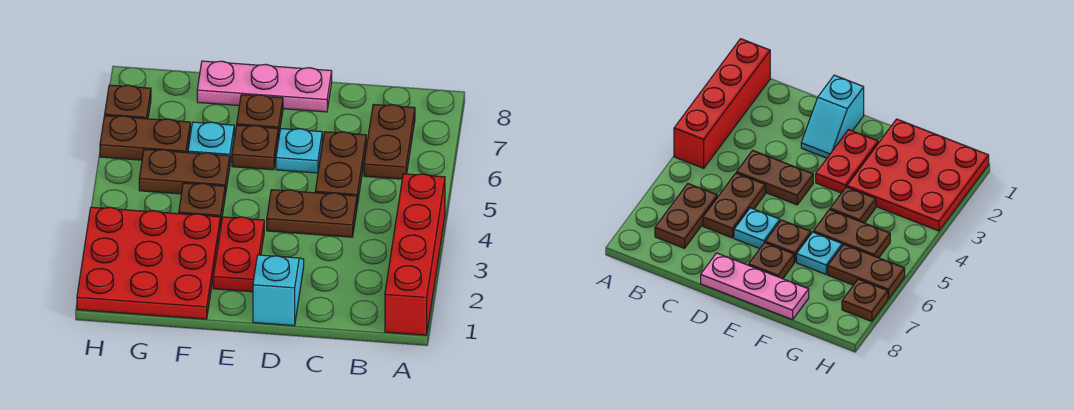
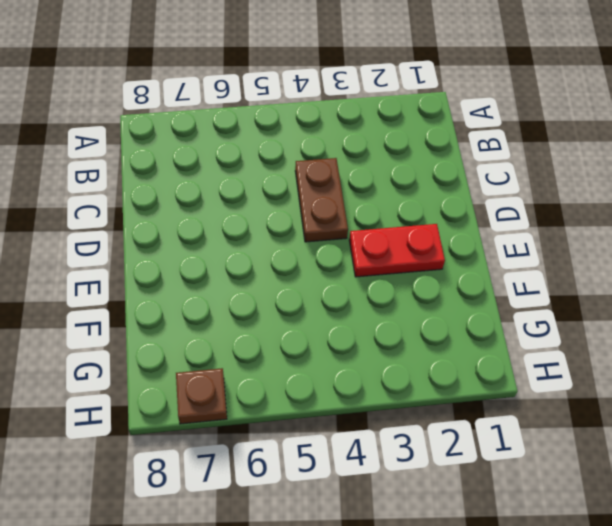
none -> red brick A1:A4 level 1
none -> brown plate B6:B7 level 1
none -> brown plate C5:C6 level 1

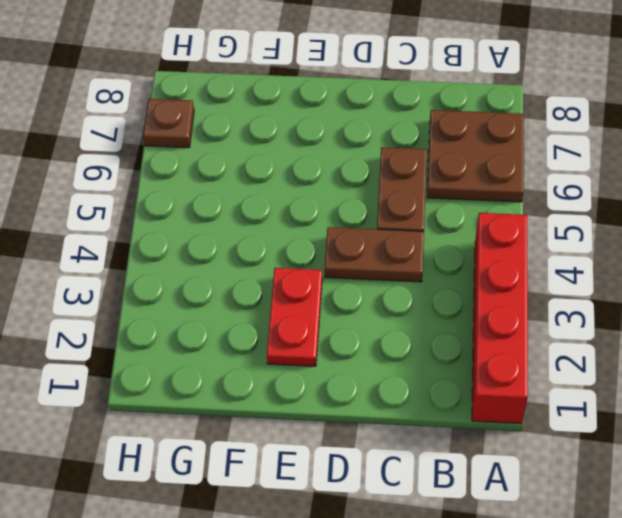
brown plate A6:B7 level 1 -> brown plate B6:B7 level 1
none -> cyan slope D1:D2 level 1 top 1
none -> cyan plate D6 level 1
none -> pink plate D8:F8 level 1

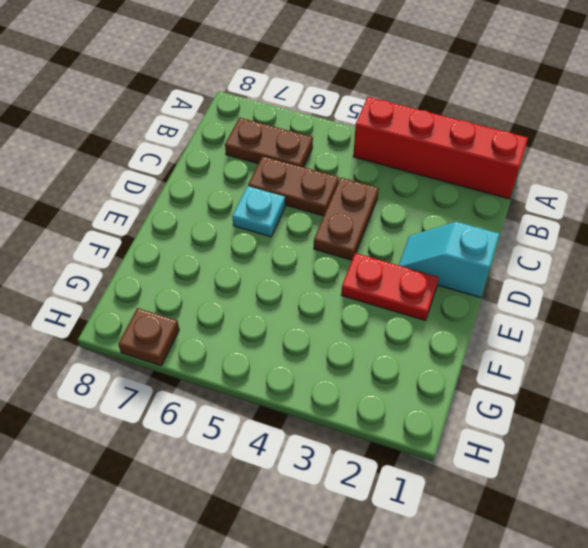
none -> pink plate D8:F8 level 1
none -> brown plate E6 level 1
none -> brown plate E7 level 1

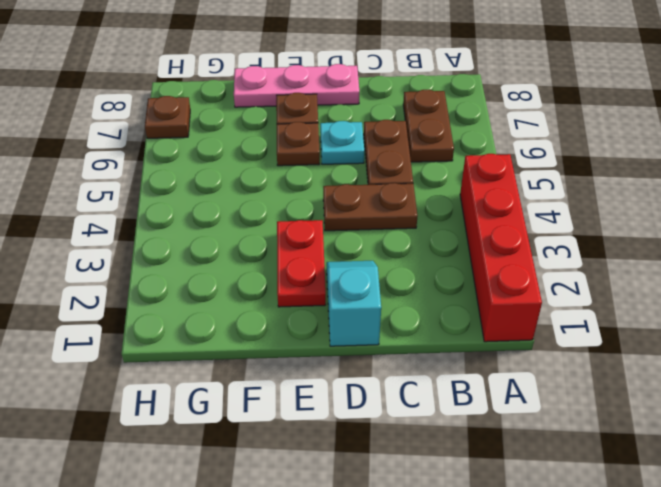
none -> red plate F1:H3 level 1
none -> brown plate F4 level 1
none -> brown plate F5:G5 level 1

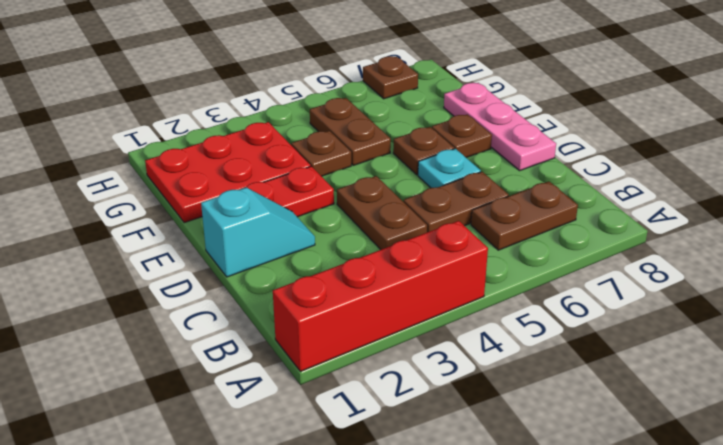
red plate F1:G3 level 1 -> red plate F1:H3 level 1
none -> cyan plate F6 level 1
none -> brown plate G6:H6 level 1

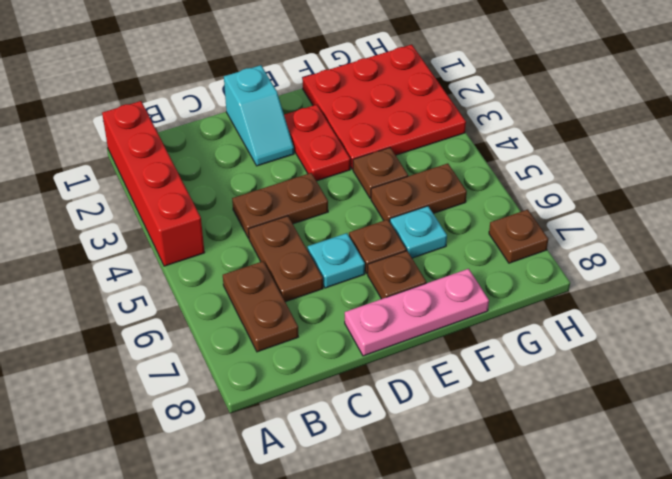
none -> brown plate G6:H6 level 1

